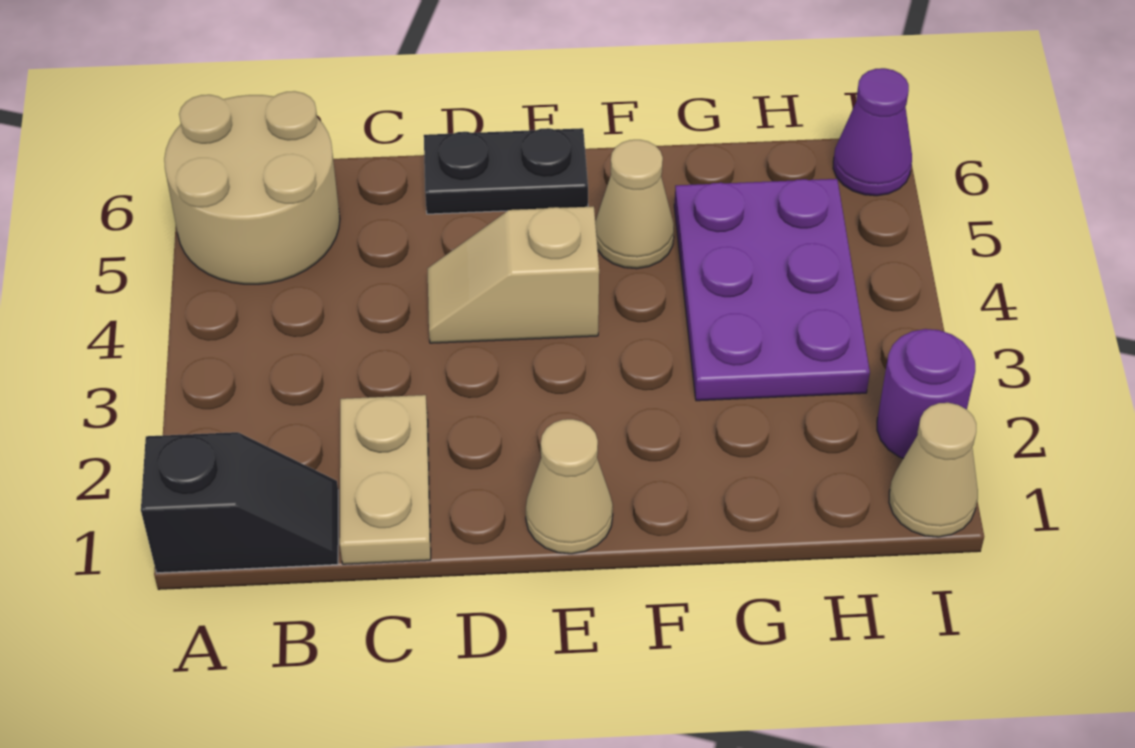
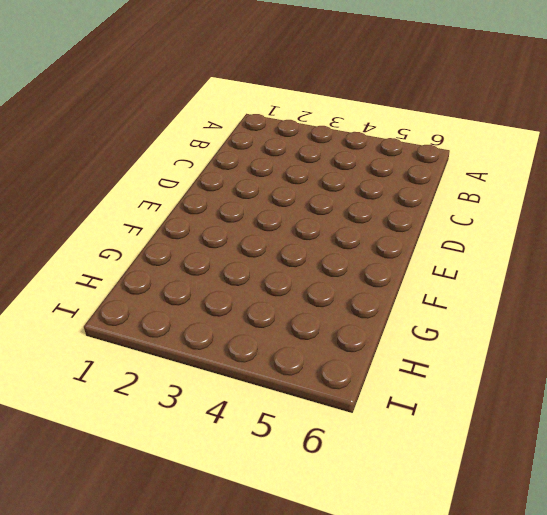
none -> black slope A1:B1 level 1 top A
none -> tan round brick A5:B6 level 1

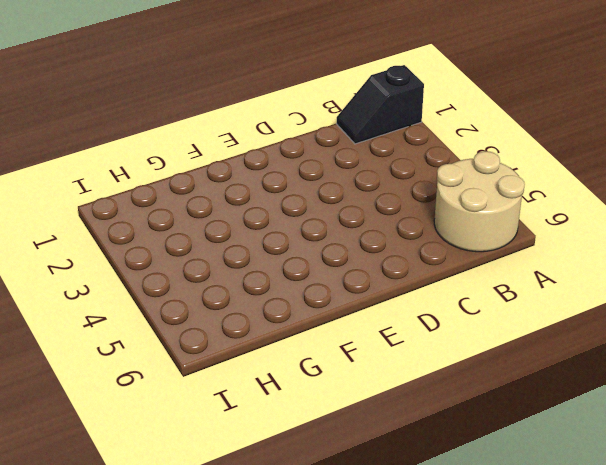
none -> tan plate C1:C2 level 1
none -> tan slope D4:E4 level 1 top E

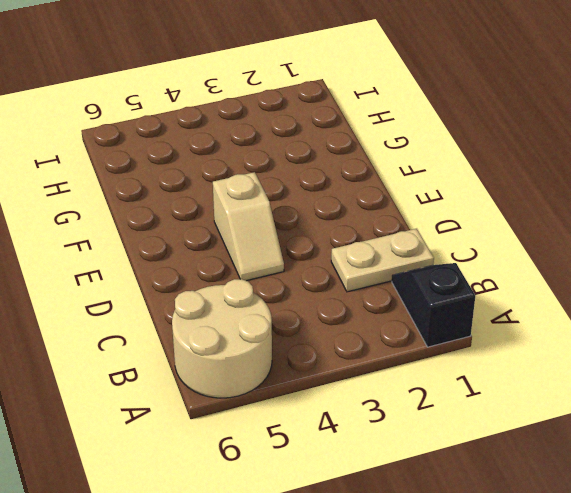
none -> black plate D6:E6 level 1
none -> tan cone E1 level 1

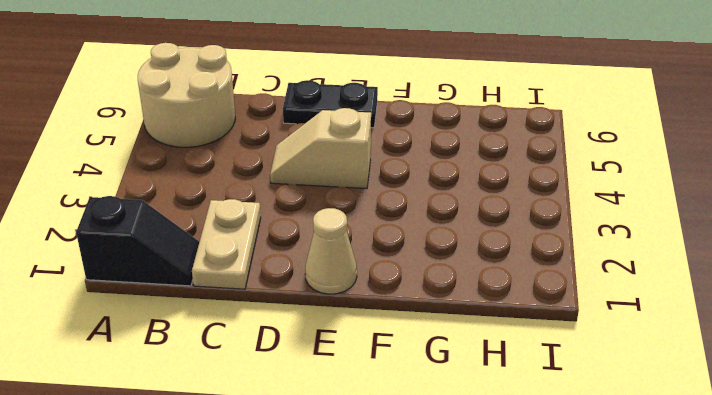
none -> tan cone F5 level 1
none -> purple plate G3:H5 level 1

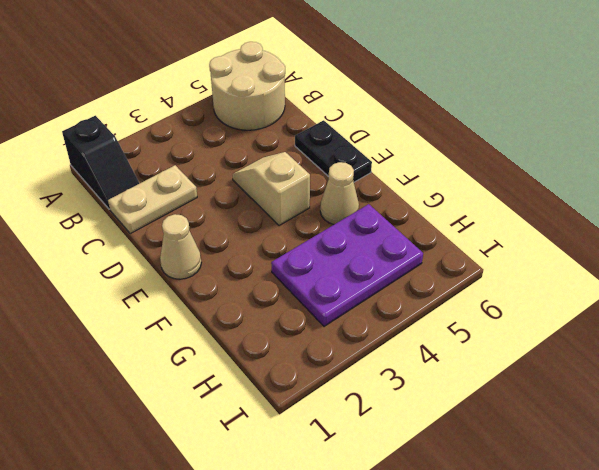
none -> tan cone I1 level 1
none -> purple round brick I2 level 1

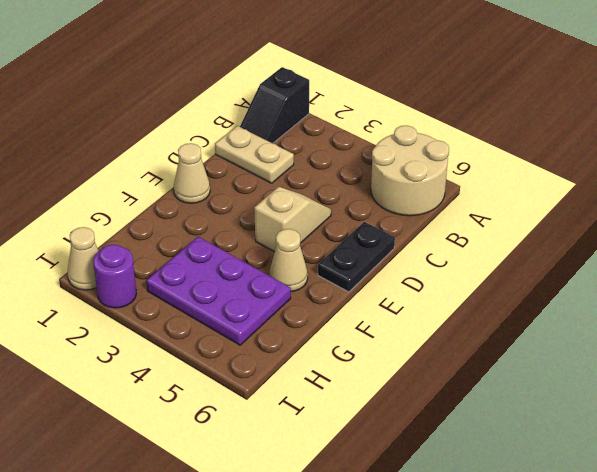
none -> purple cone I6 level 1

